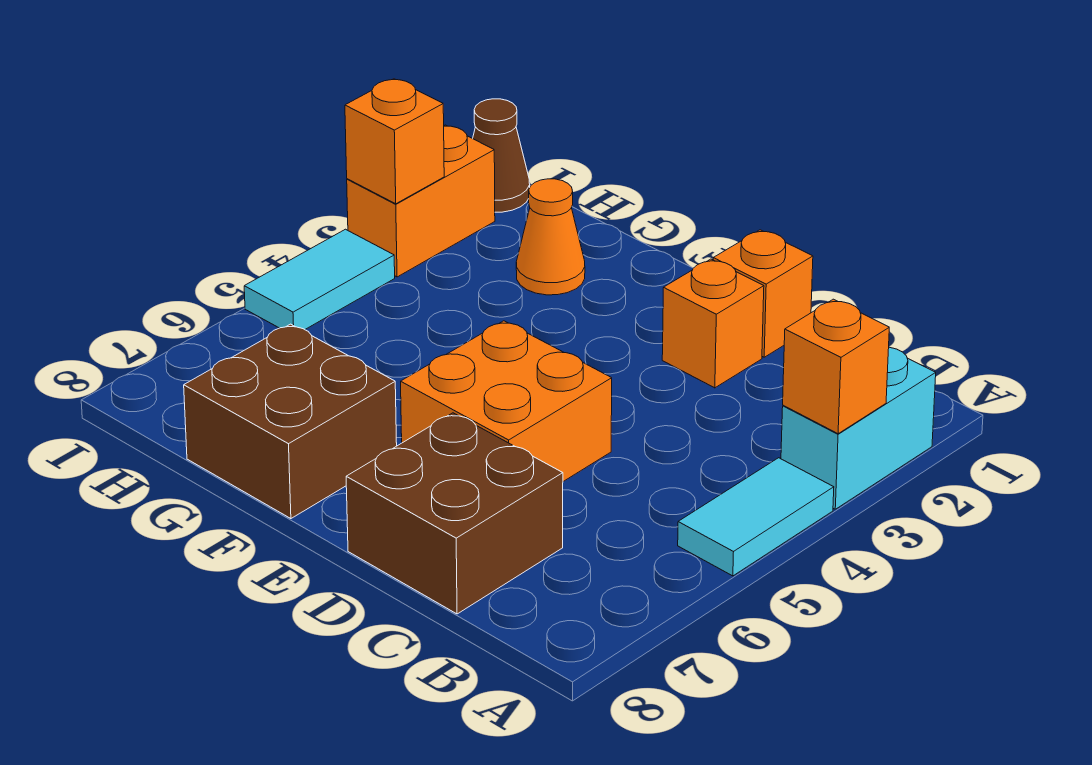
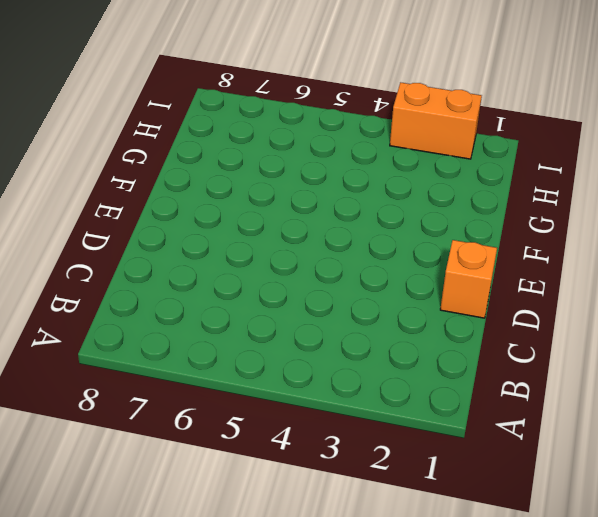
none -> cyan brick A2:A3 level 1
none -> cyan tile A4:A5 level 1
none -> brown brick C7:D8 level 1

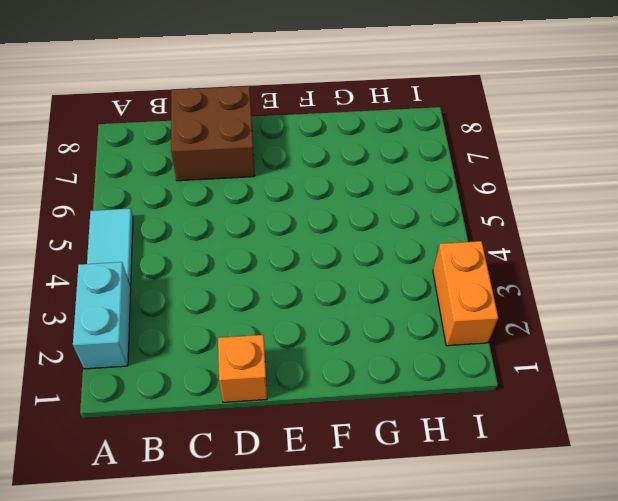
none -> orange brick D2 level 1
none -> orange brick D5:E6 level 1
none -> brown brick F7:G8 level 1

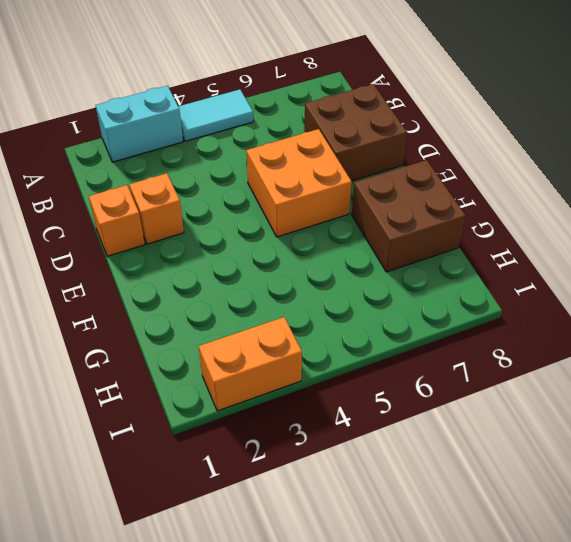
none -> orange cone G2 level 1
none -> brown cone I1 level 1
none -> cyan tile I4:I5 level 1

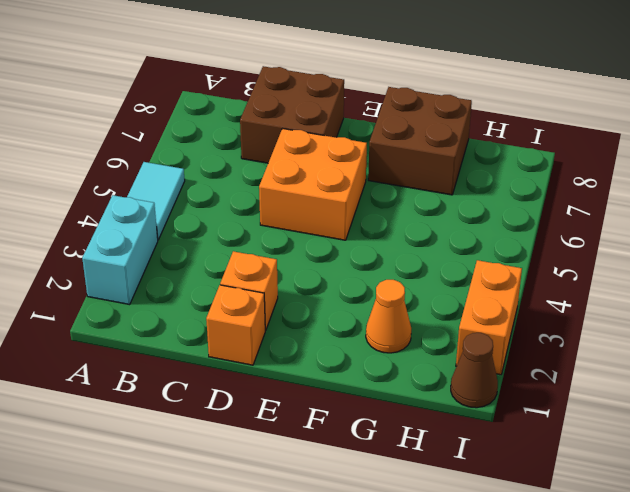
none -> cyan tile I4:I5 level 1
none -> orange brick A3 level 2
none -> orange brick I3 level 2

